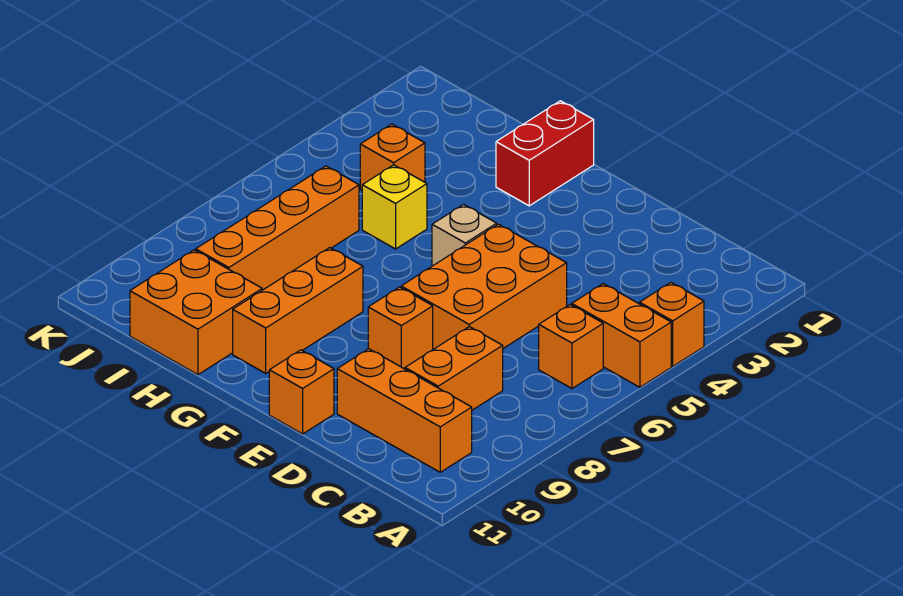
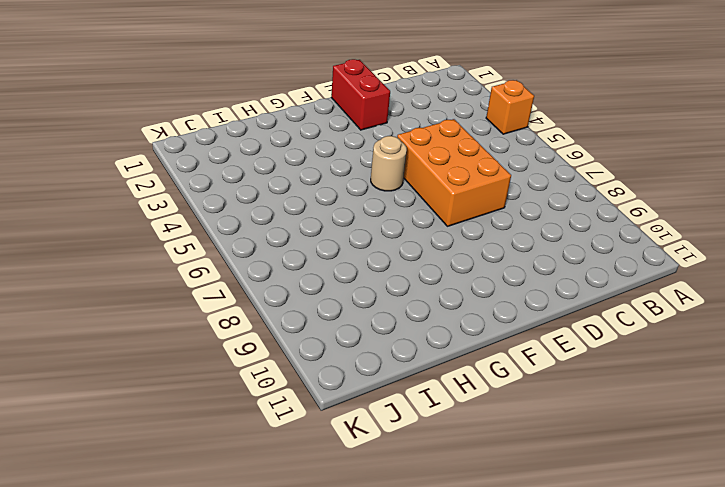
red brick E1:E2 level 1 -> red brick G1:G2 level 1
tan round brick F5 level 1 -> tan brick F5 level 1
none -> orange brick A5:B5 level 1
none -> orange brick B6 level 1
none -> orange brick B10:D10 level 1

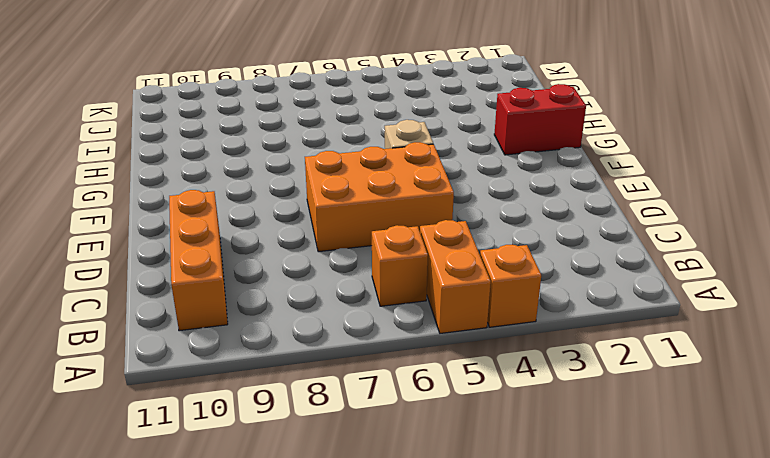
none -> orange brick C8:C9 level 1
none -> orange brick E8 level 1
none -> orange brick E11 level 1

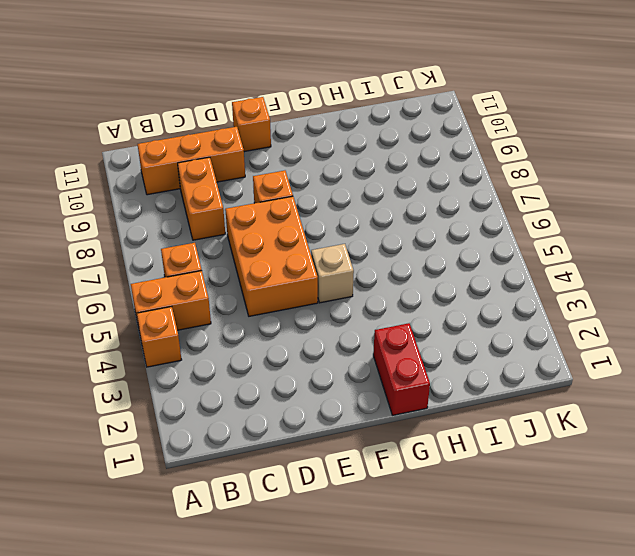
none -> orange brick G8:G10 level 1
none -> yellow brick H5 level 1
none -> orange brick H10:I11 level 1

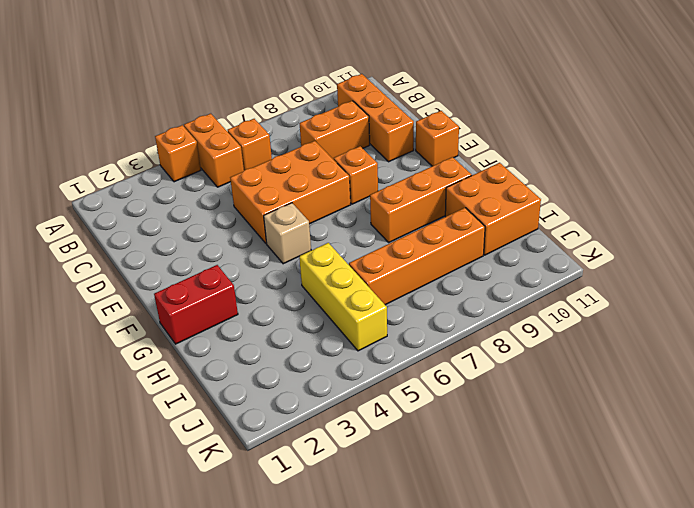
yellow brick H5:J5 level 1 -> yellow brick H5 level 1
none -> orange brick I4 level 1

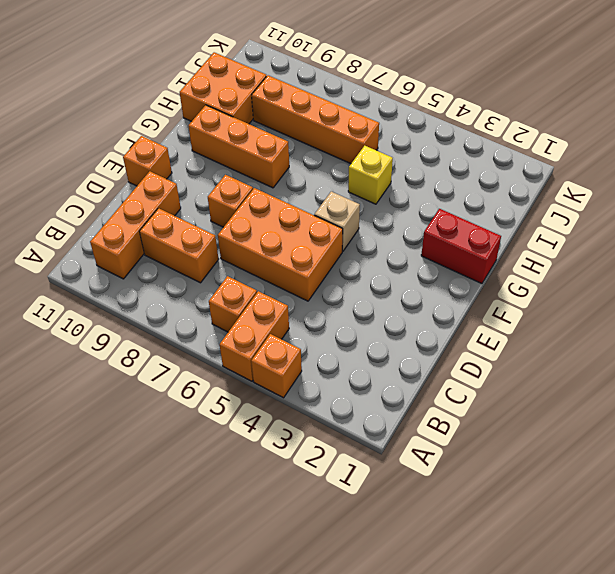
none -> orange brick I4 level 1

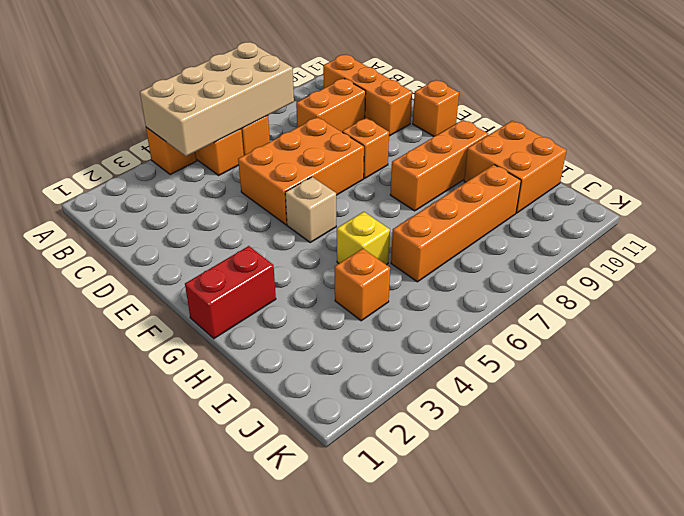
tan brick A4:B7 level 2 -> none

